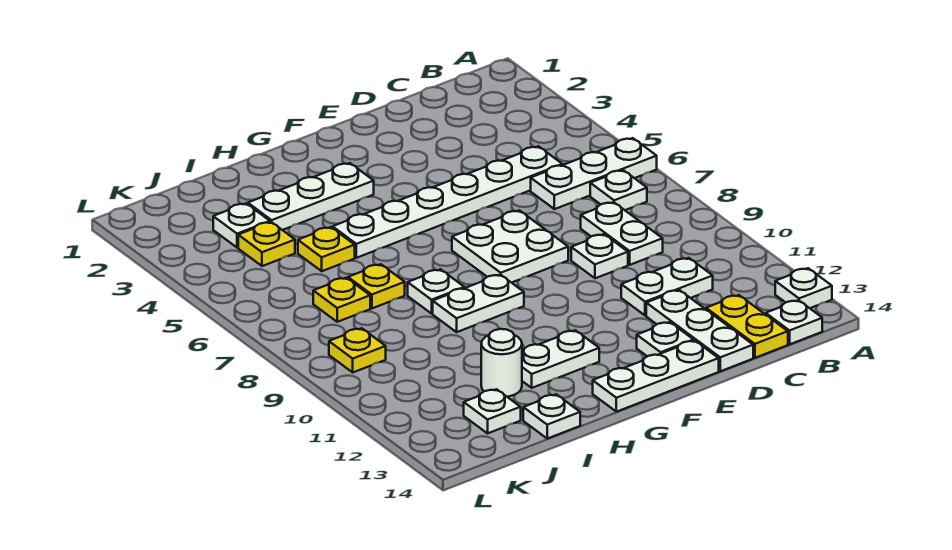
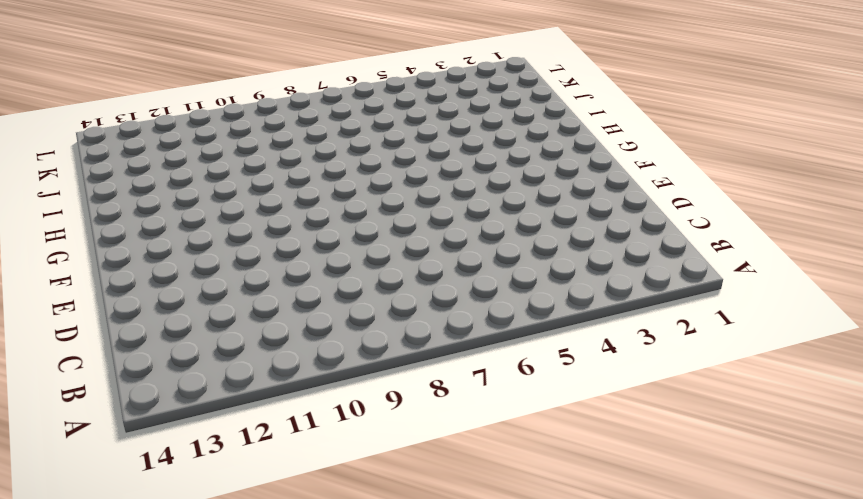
none -> white plate A6:C6 level 1
none -> white plate A13 level 1
none -> white plate B7 level 1

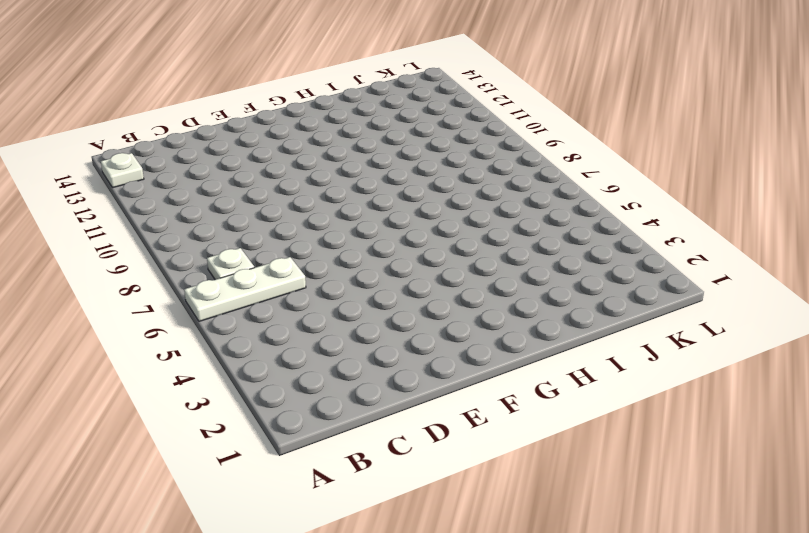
none -> white plate B14 level 1
none -> white plate C5:H5 level 1
none -> white plate C8:C9 level 1

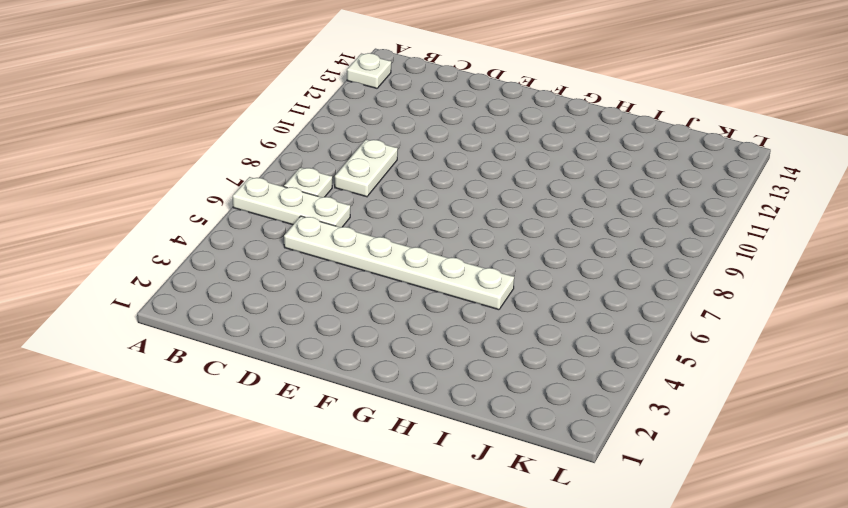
none -> white plate B14 level 1
none -> white plate C11:D11 level 1
none -> yellow plate C13:C14 level 1

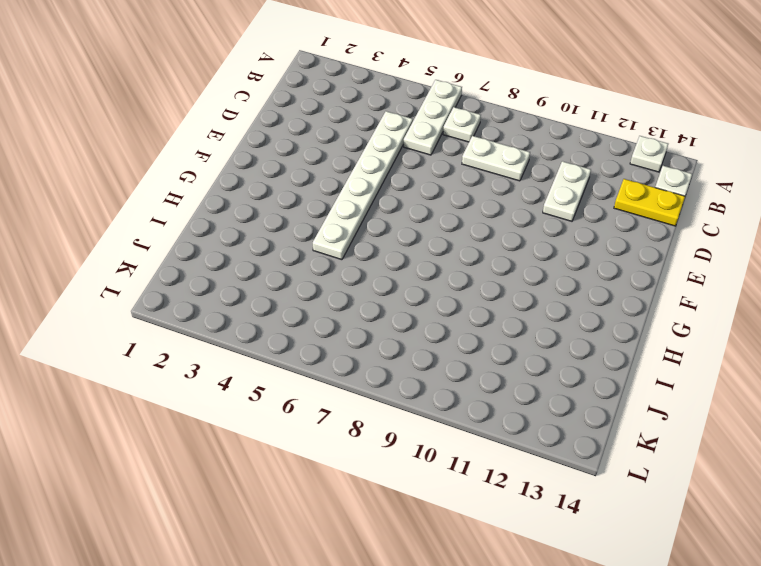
none -> white plate D9 level 1
none -> white plate D12:D14 level 1
none -> white plate E7:F8 level 1

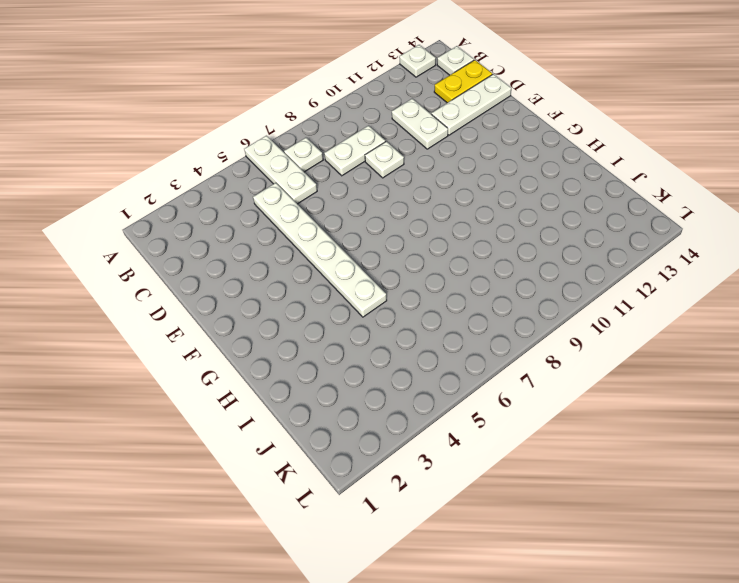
none -> white plate E7:F8 level 1
none -> white plate E13 level 1
none -> white plate E14:G14 level 1

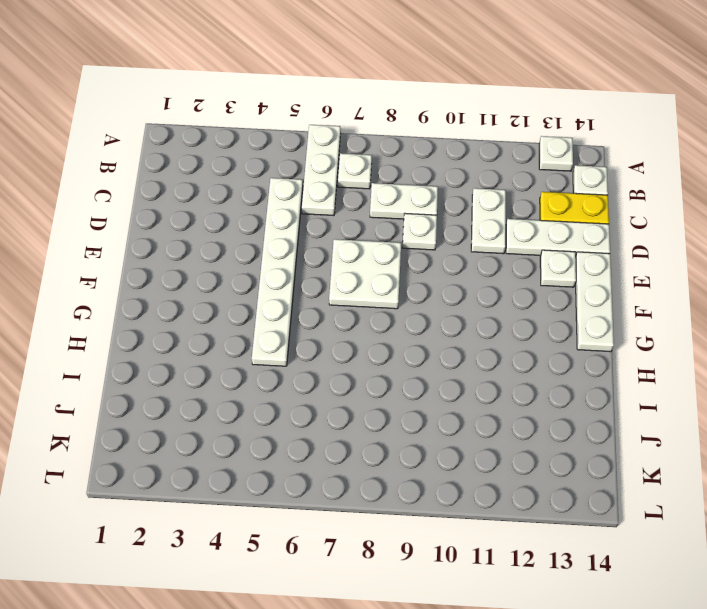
none -> white plate G3:I3 level 1
none -> white plate G9:H9 level 1
none -> white plate G12:H12 level 1

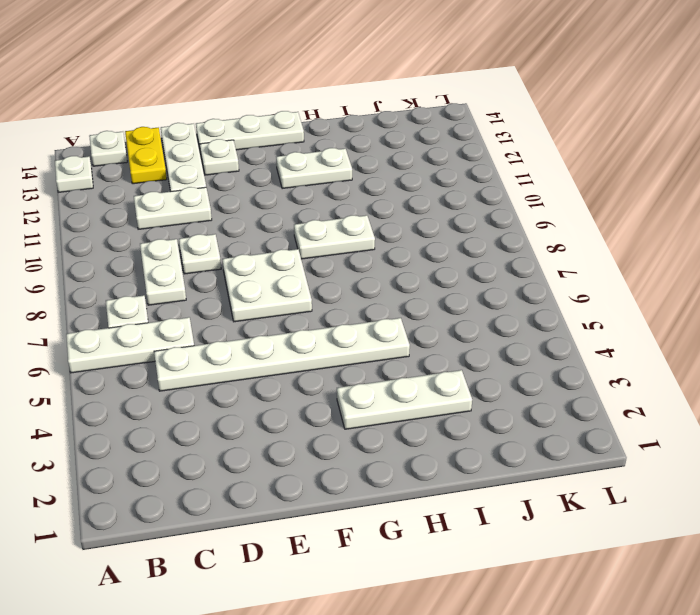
none -> white plate H8 level 1
none -> yellow plate I5 level 1
none -> yellow plate I7 level 1

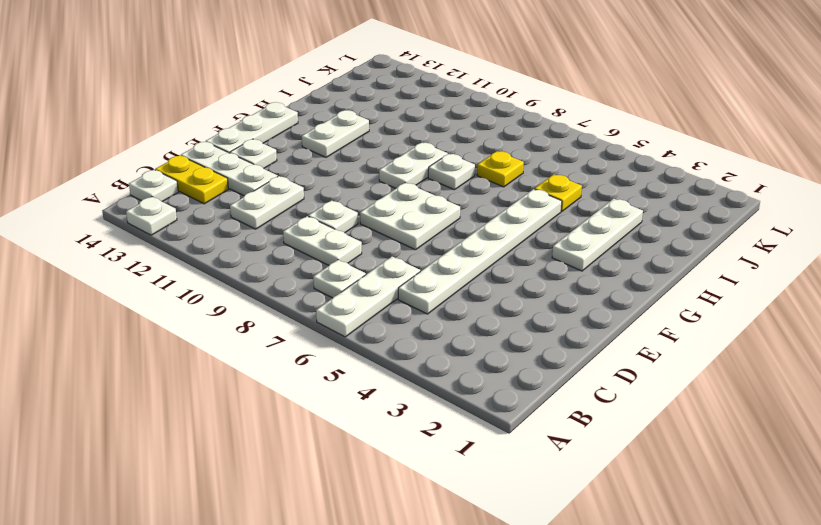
none -> white round brick I12 level 1
none -> white plate I14 level 1
none -> white plate J3 level 1

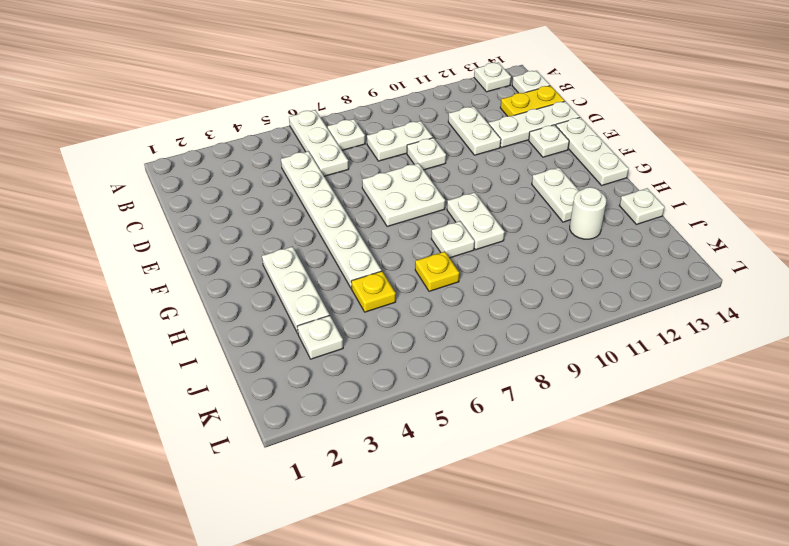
none -> yellow plate J4 level 1
none -> yellow plate J7 level 1
none -> white plate J13 level 1

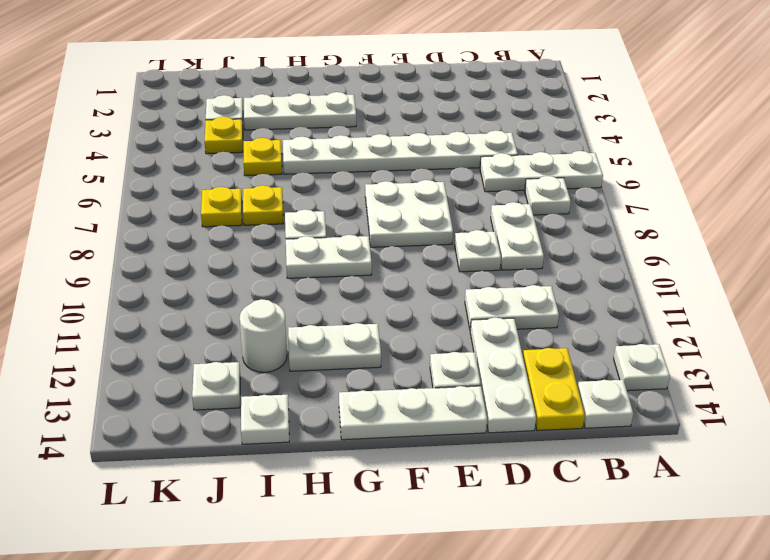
none -> yellow plate K9 level 1

